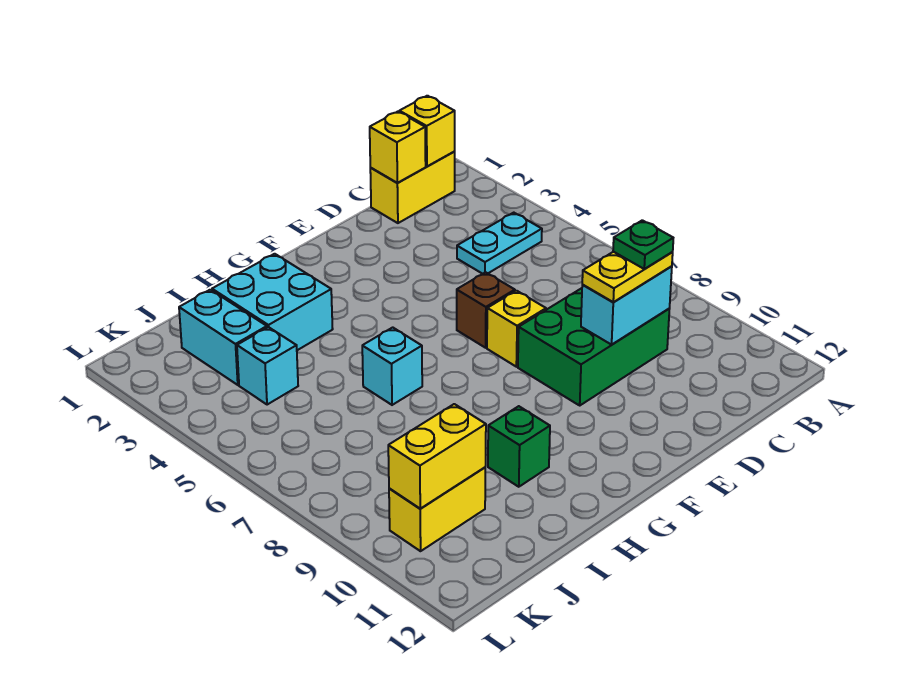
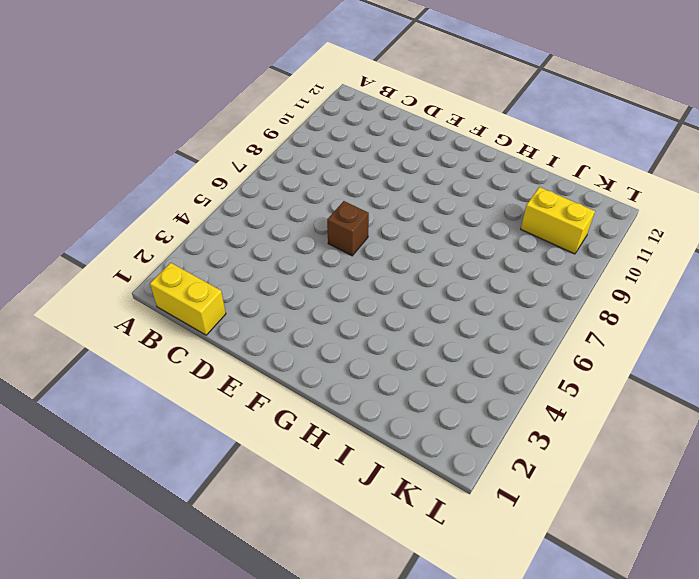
none -> cyan plate B4:C4 level 1
none -> green brick C8:E9 level 1
none -> yellow brick E7 level 1

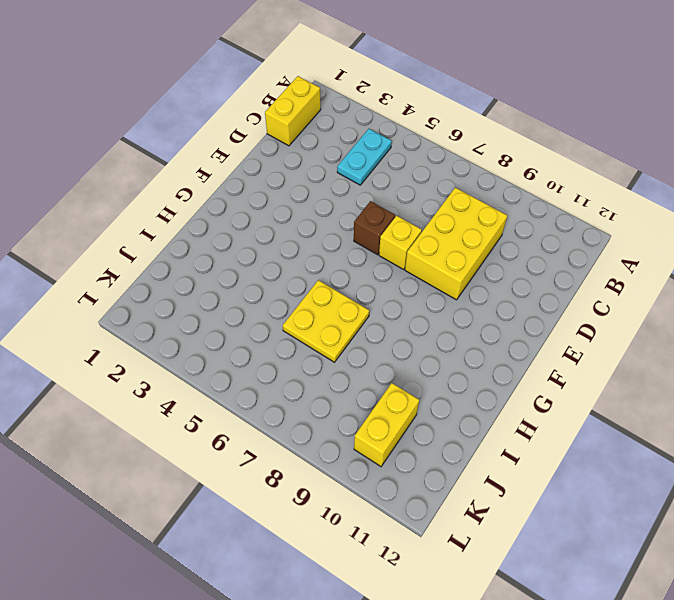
yellow brick C8:E9 level 1 -> green brick C8:E9 level 1
yellow plate H6:I7 level 1 -> cyan brick H6 level 1
none -> cyan brick H2:I3 level 1
none -> green brick H10 level 1
none -> cyan brick J2:J3 level 1

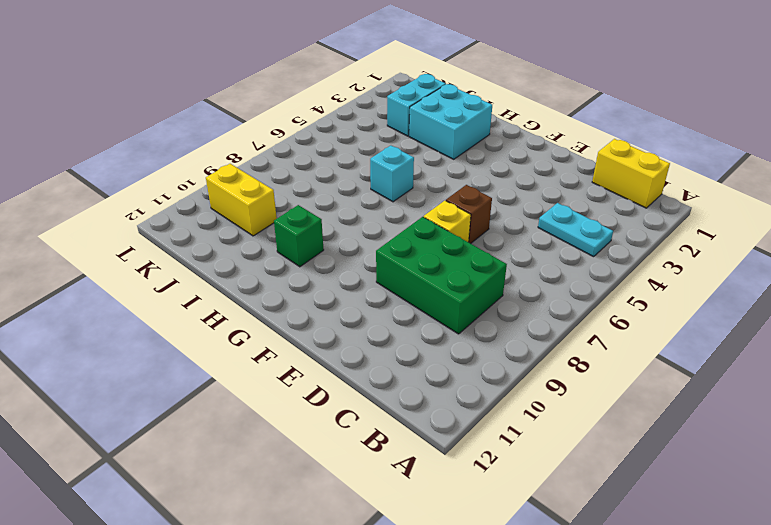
none -> cyan brick J4 level 1
none -> yellow brick B1 level 2
none -> yellow brick C1 level 2

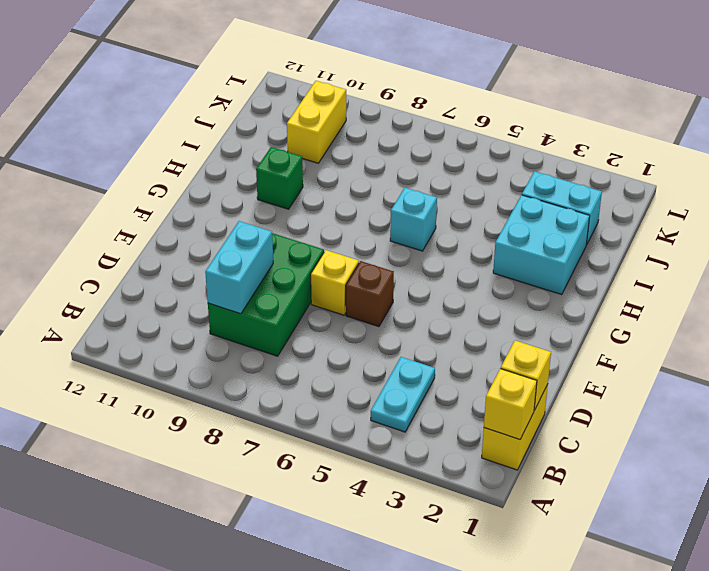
none -> cyan brick J4 level 1
none -> yellow brick J10:K10 level 2
none -> yellow plate C9:D9 level 3

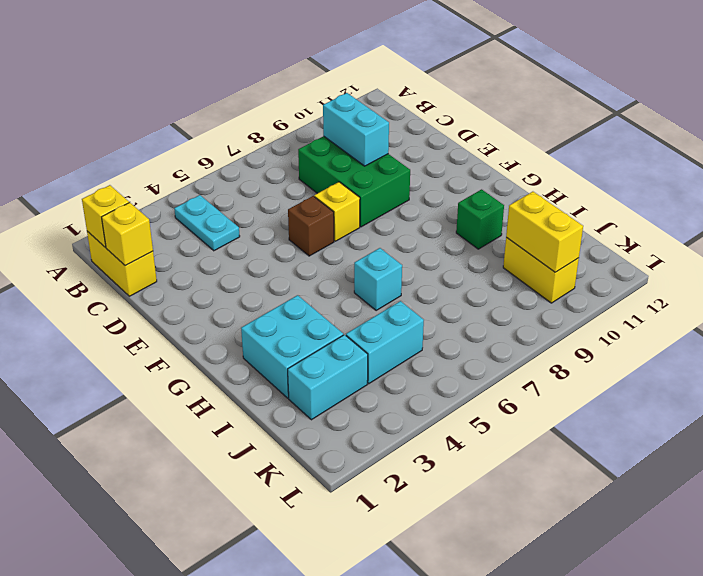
cyan brick J4:J5 level 1 -> cyan brick J4 level 1
none -> yellow plate C9:D9 level 3
none -> green plate C9 level 4

